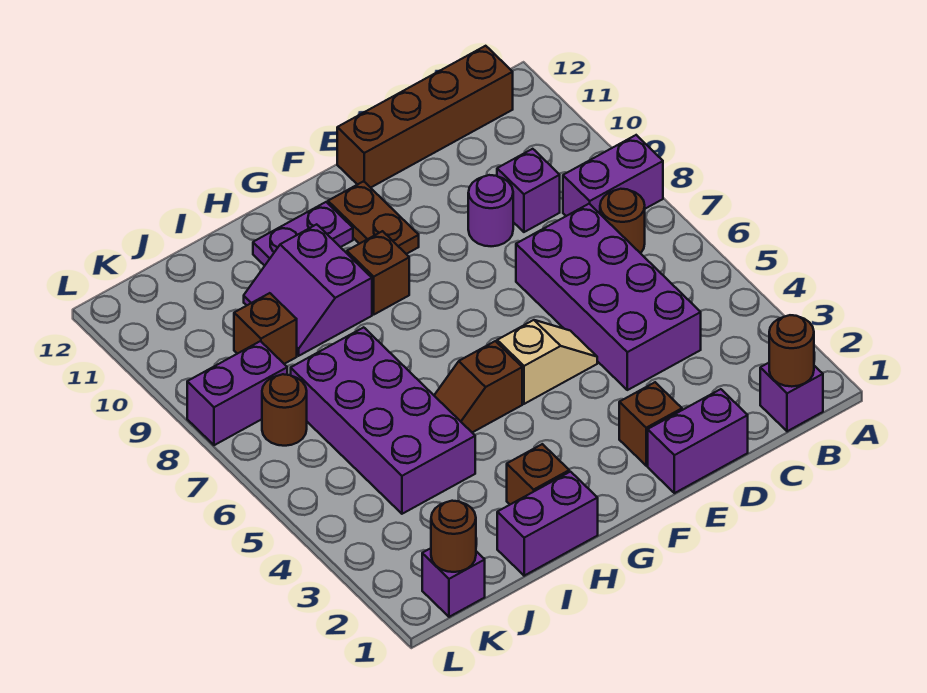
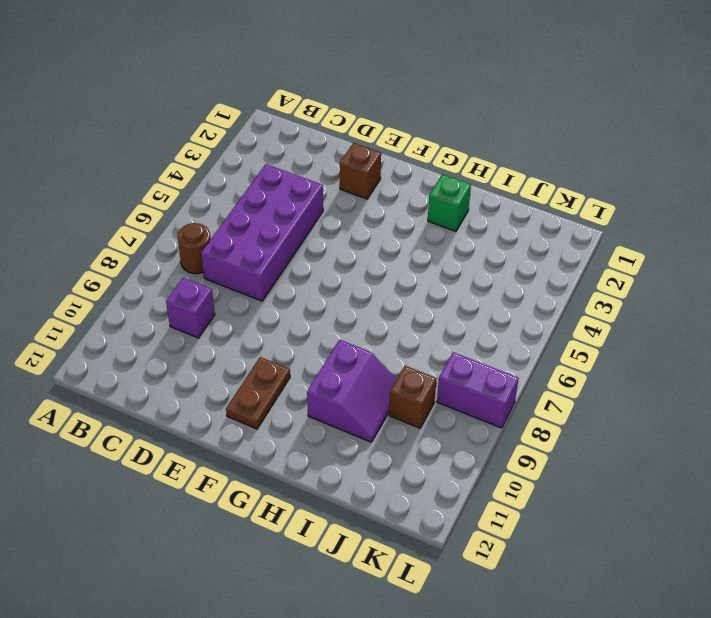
green brick H2 level 1 -> brown brick H2 level 1
none -> purple brick A8:B8 level 1
none -> purple brick B1 level 1
none -> brown brick B12:E12 level 1

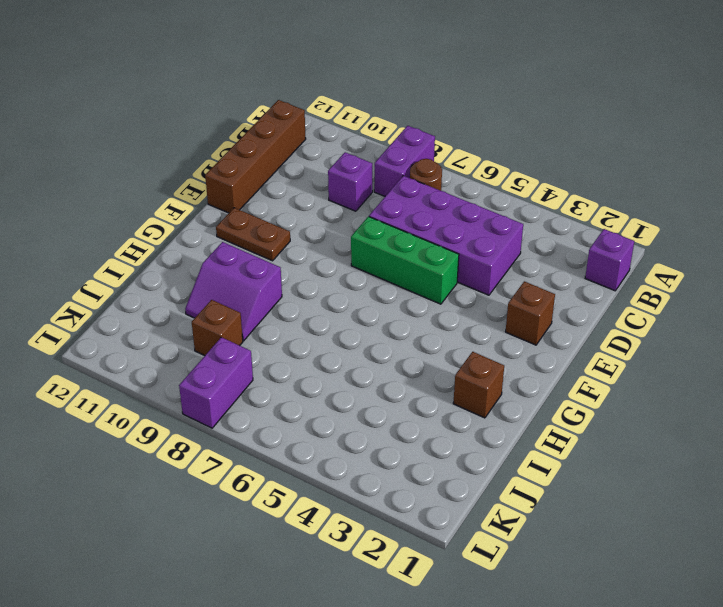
green brick E5:E7 level 1 -> tan slope E5:F5 level 1 top F
none -> purple brick D1:E1 level 1
none -> purple round brick D9 level 1
none -> brown slope G5:H5 level 1 top G

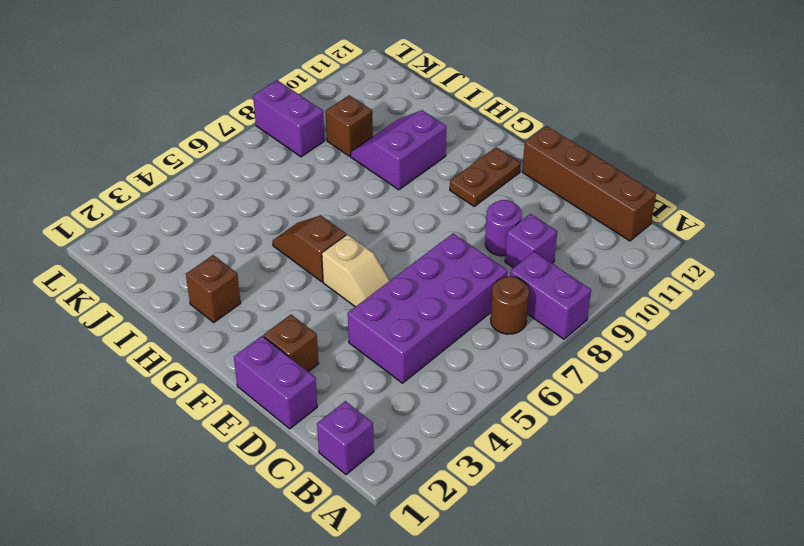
none -> brown brick G9 level 1
none -> purple plate G11:H11 level 1
none -> purple brick H1:I1 level 1

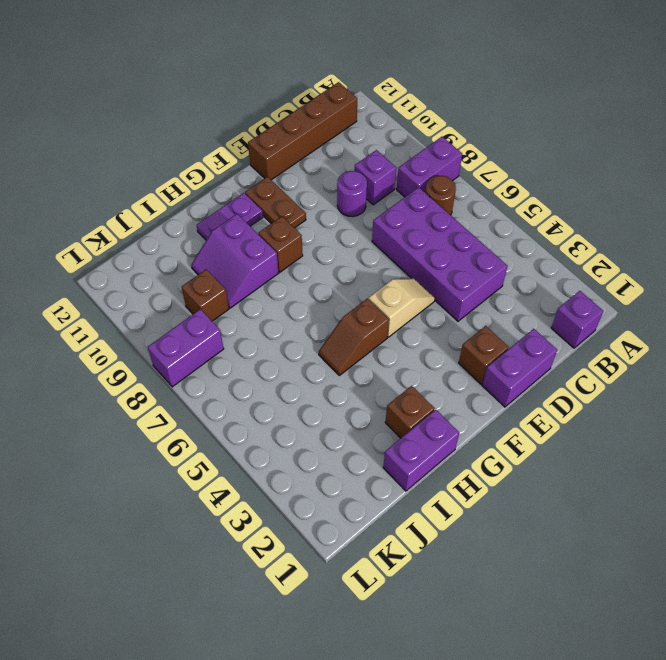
none -> purple brick I4:J7 level 1
none -> purple brick K1 level 1
none -> brown round brick K7 level 1

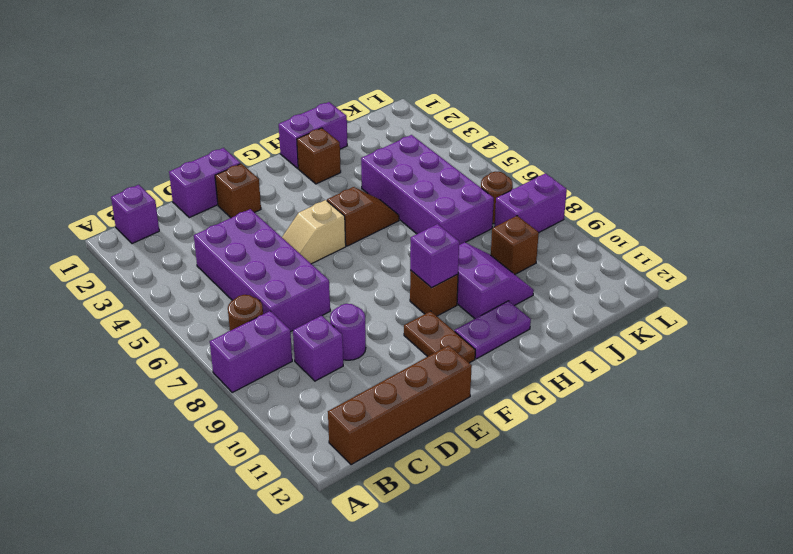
purple brick G9 level 2 -> purple brick K1 level 1
none -> brown round brick B1 level 2
none -> brown round brick K1 level 2

